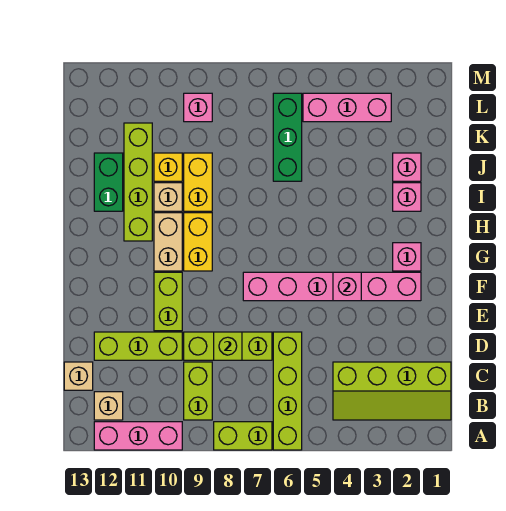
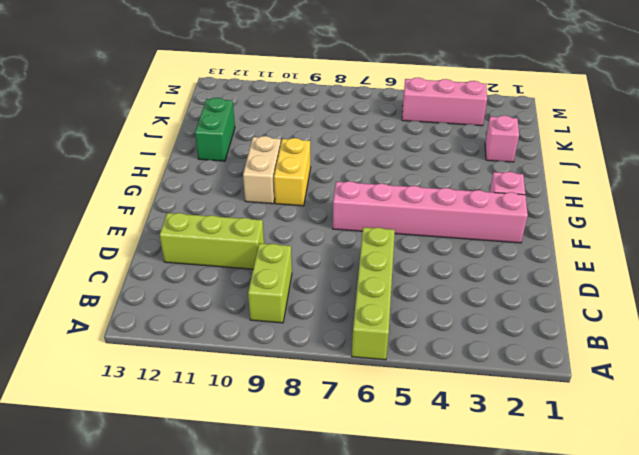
none -> lime brick A7:A8 level 1
none -> pink brick A10:A12 level 1
none -> lime slope B1:C4 level 1 top C

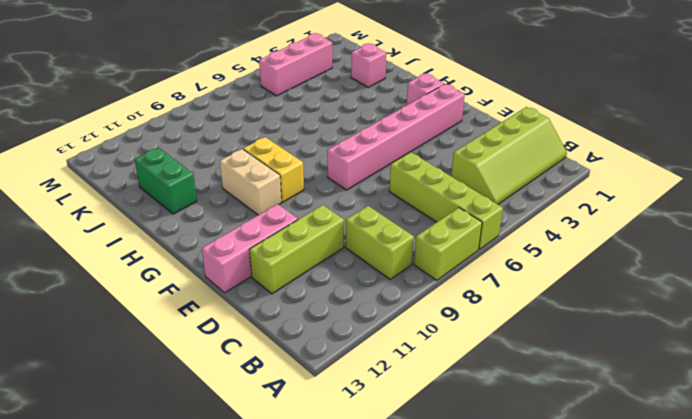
pink brick E11:E13 level 1 -> pink brick A10:A12 level 1
none -> tan brick B12 level 1
none -> tan brick C13 level 1
none -> lime brick D7:D9 level 1

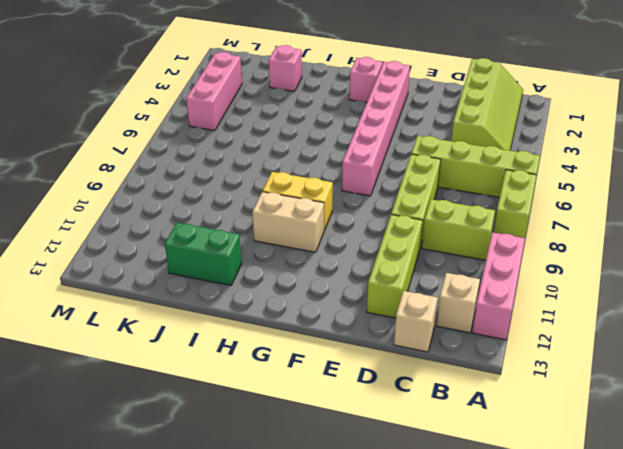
none -> lime brick E10:F10 level 1
none -> lime brick H11:K11 level 1
none -> pink brick I2 level 1

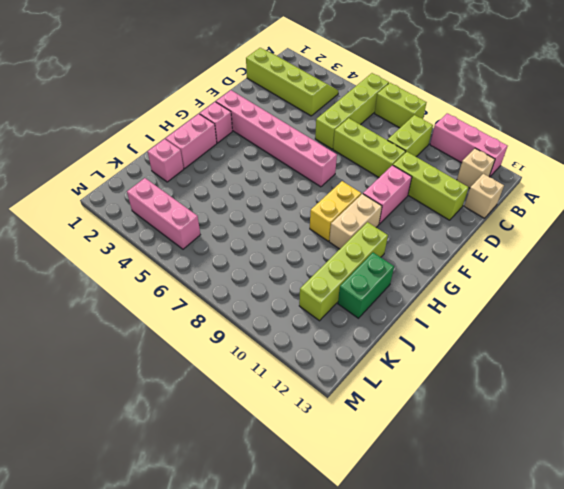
pink brick E10:F10 level 1 -> lime brick E10:F10 level 1
pink brick H2:I2 level 1 -> pink brick I2 level 1
none -> yellow brick I9:J9 level 1
none -> tan brick I10 level 1
none -> green brick J6:L6 level 1

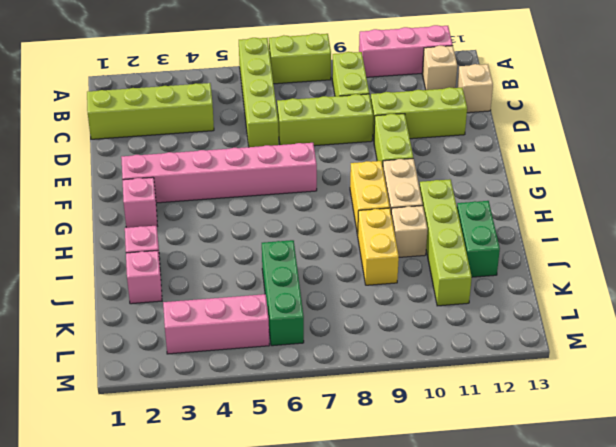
none -> yellow brick J10 level 1
none -> pink brick L9 level 1
none -> lime brick D8 level 2

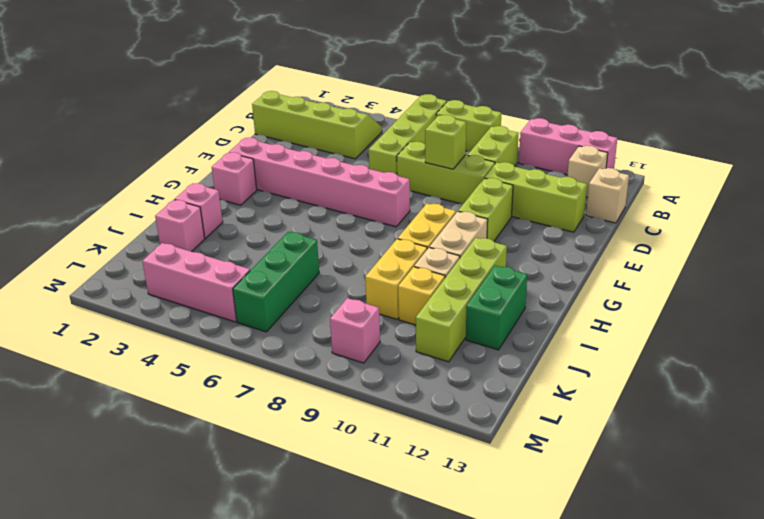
none -> pink brick F4 level 2

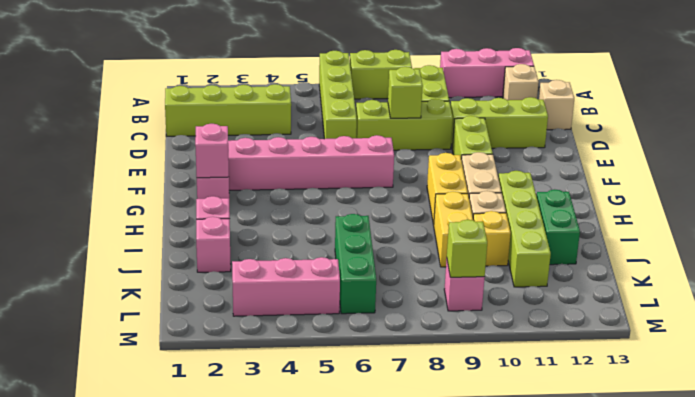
pink brick G2 level 2 -> pink brick F4 level 2
lime brick L9 level 2 -> none

